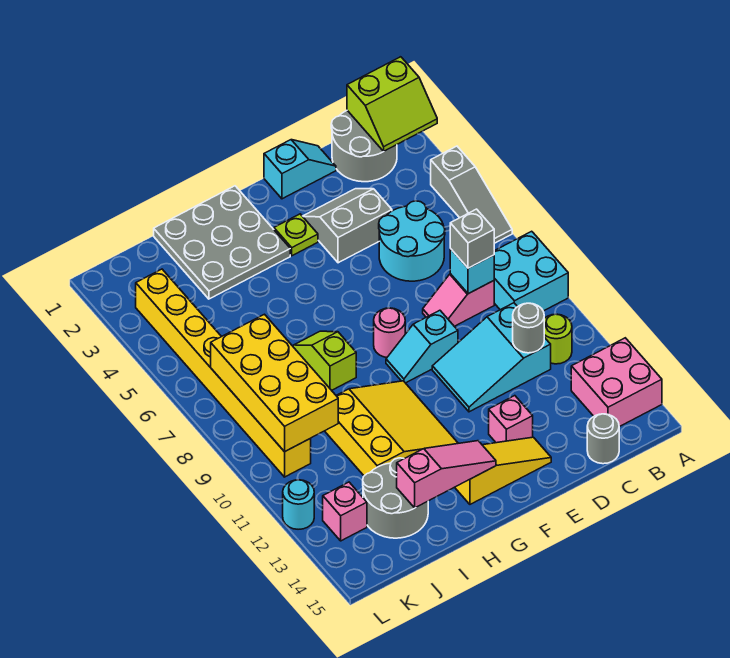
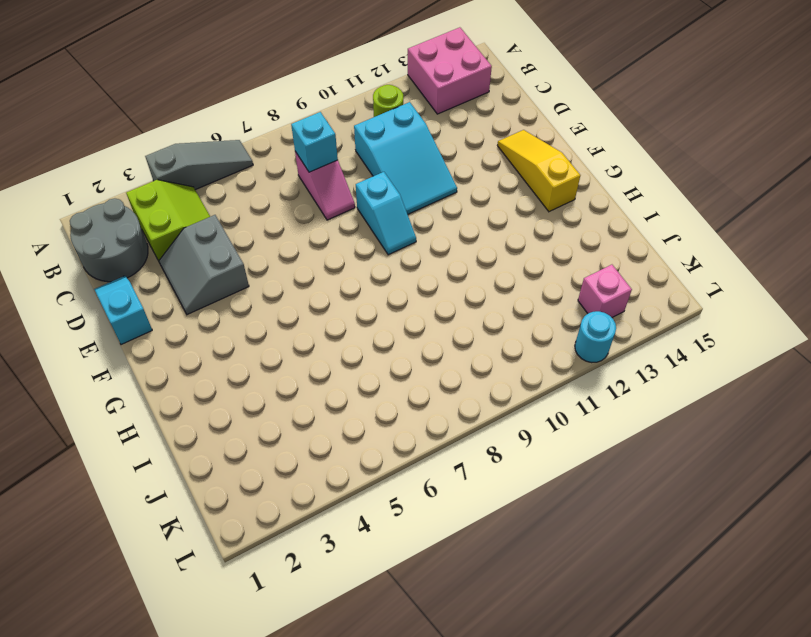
lime slope B3:C4 level 1 top 3 -> lime slope A1:B2 level 2 top 1
none -> cyan brick A8:B9 level 1
none -> cyan round brick C5:D6 level 1
none -> grey round brick C15 level 1

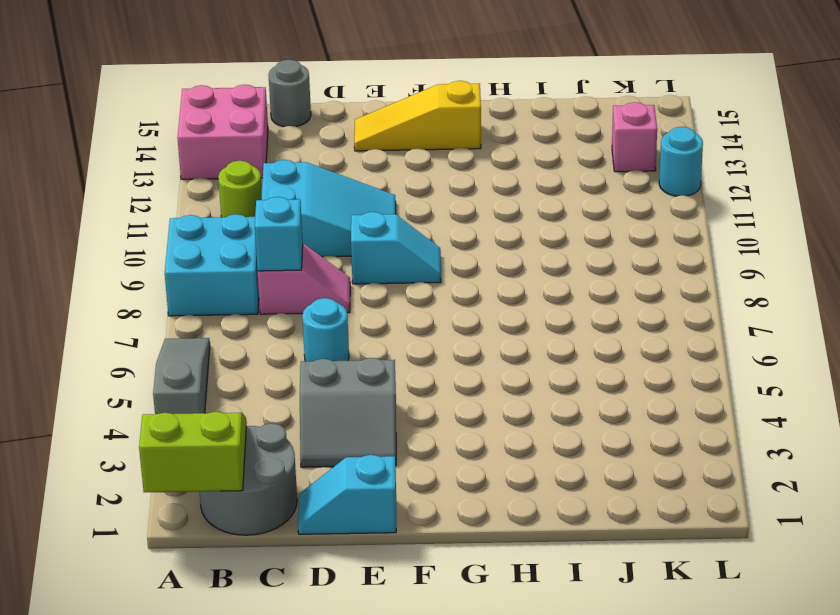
cyan round brick D6 level 1 -> cyan round brick C5:D6 level 1
none -> pink brick E13 level 1
none -> lime plate F3 level 1
none -> pink round brick F8 level 1

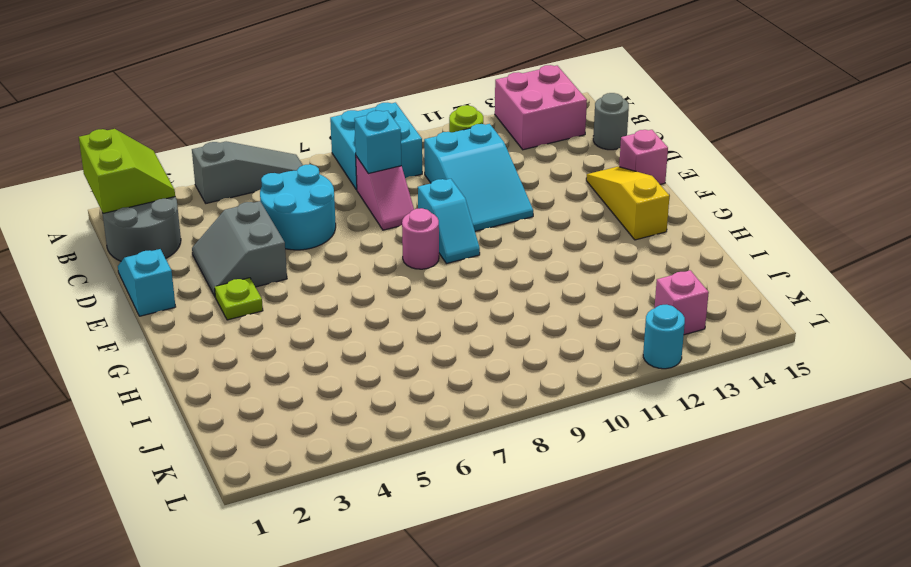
pink brick E15 level 1 -> pink brick E13 level 1
none -> grey plate G1:I3 level 1
none -> yellow slope G10:I12 level 1 top I
none -> lime slope H7:H8 level 1 top 8

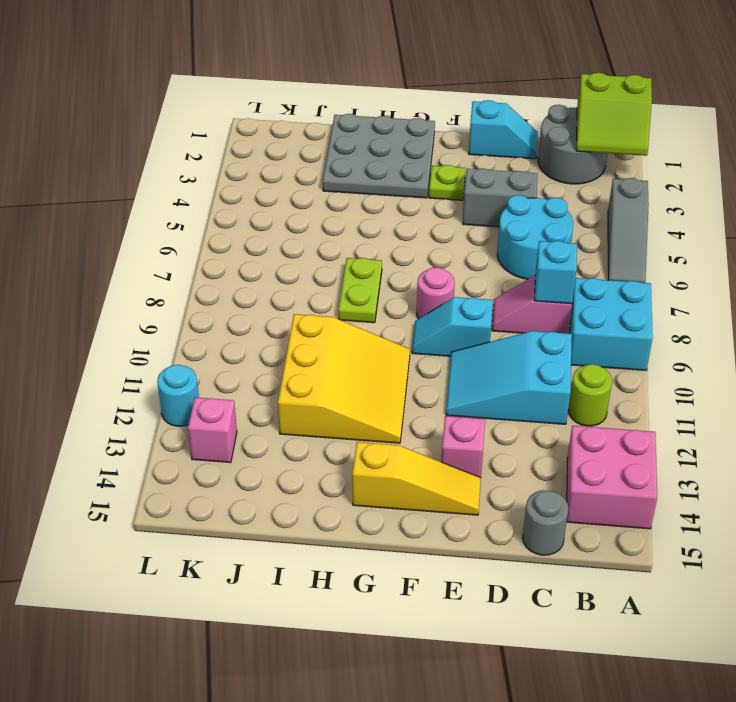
lime plate H7:H8 level 1 -> lime slope H7:H8 level 1 top 8
none -> grey round brick I13:J14 level 1
none -> yellow brick K3:K10 level 1
none -> grey round brick C11 level 2

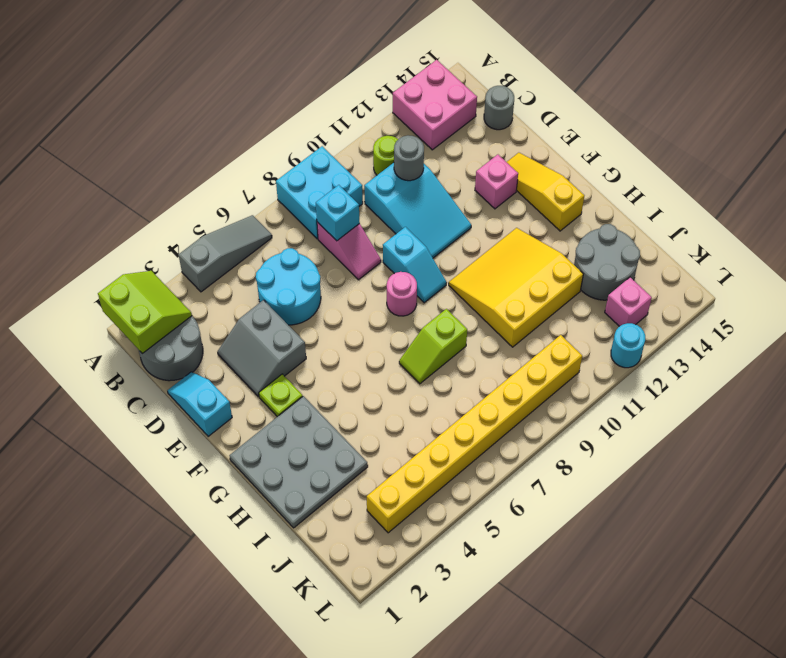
none -> pink slope G14:I14 level 2 top I
none -> yellow brick J7:K10 level 2
none -> grey brick C8 level 3

